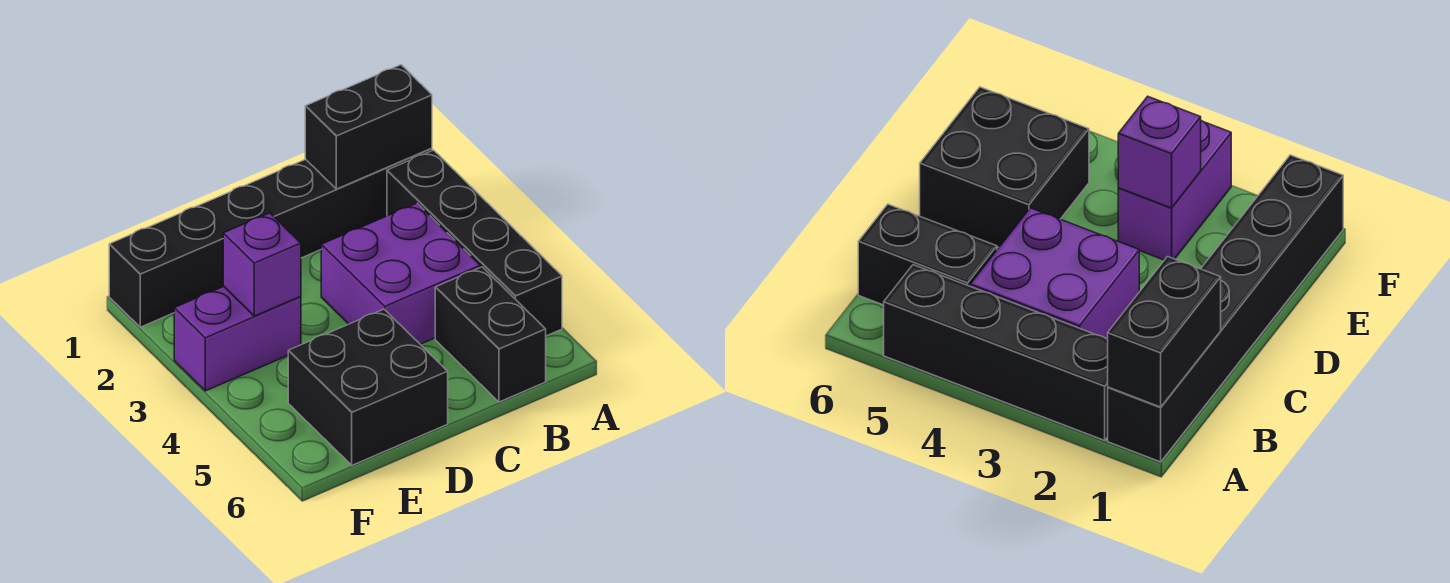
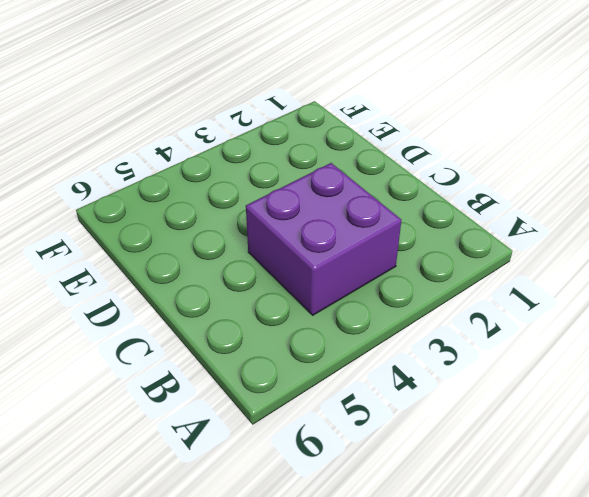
none -> black brick A1:F1 level 1
none -> black brick A2:A5 level 1

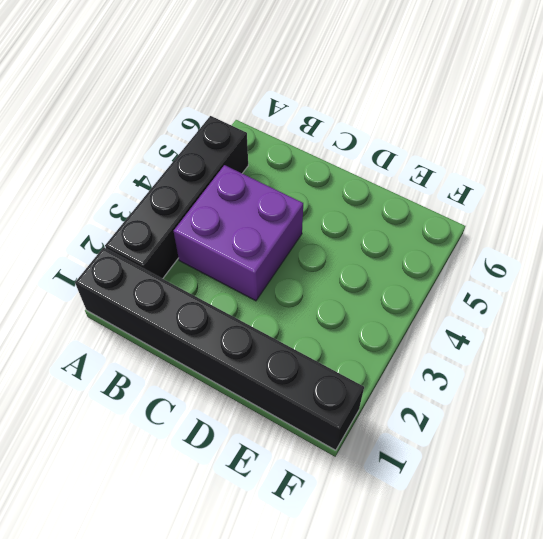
none -> black brick B5:B6 level 1
none -> black brick D5:E6 level 1

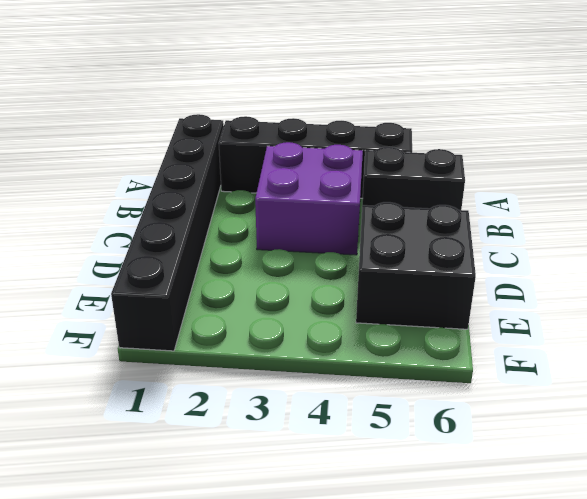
none -> purple brick E3:F3 level 1
none -> black brick A1:B1 level 2

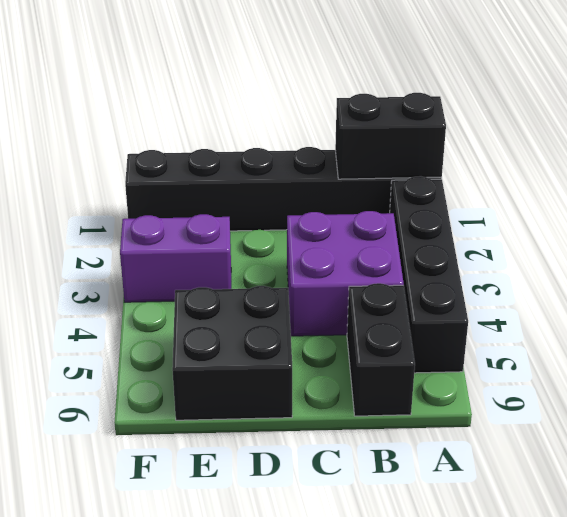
none -> purple brick E3 level 2

